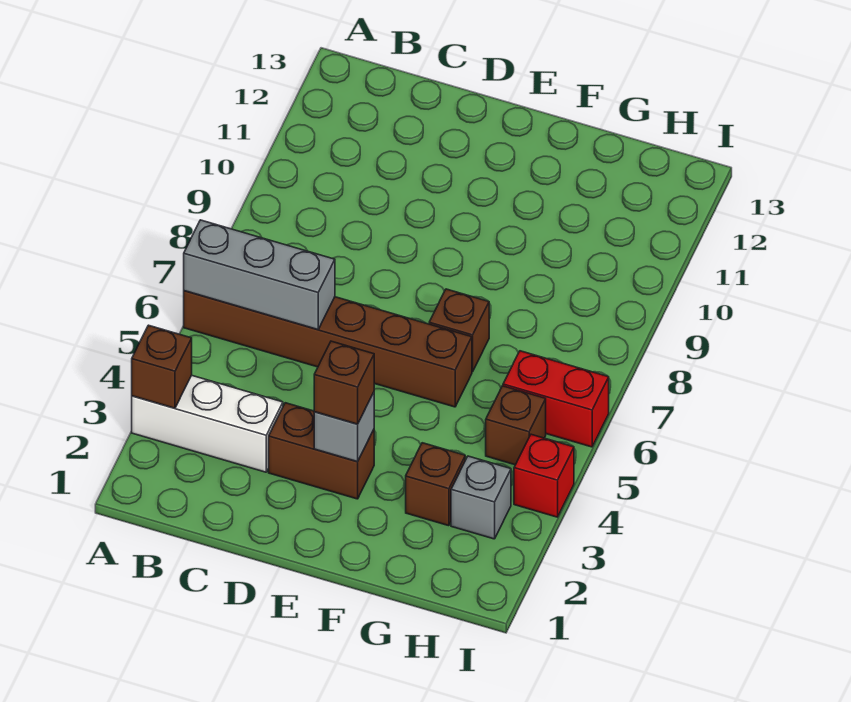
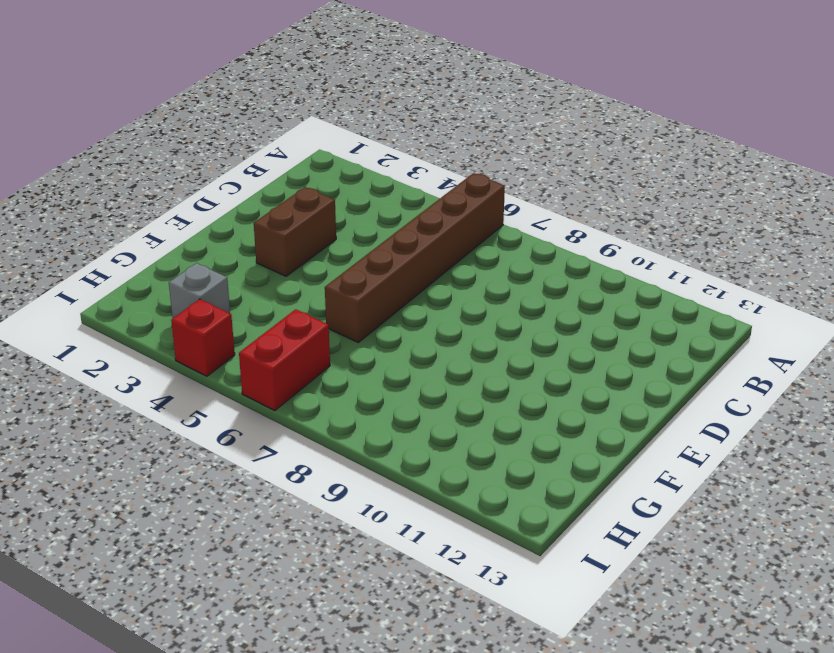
none -> white brick A3:C3 level 1
none -> brown brick F7 level 1
none -> brown brick G3 level 1

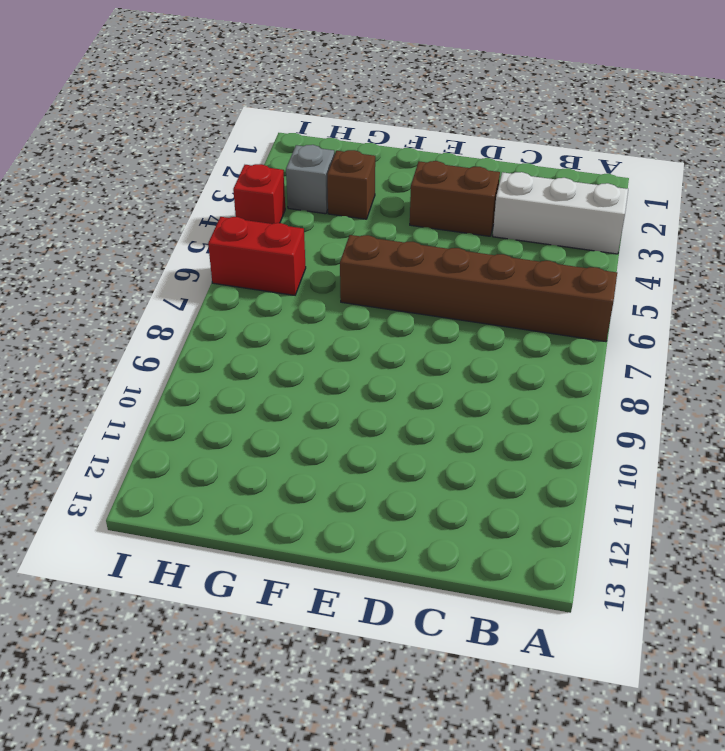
none -> brown brick F7 level 1
none -> brown brick H5 level 1
none -> brown brick A3 level 2

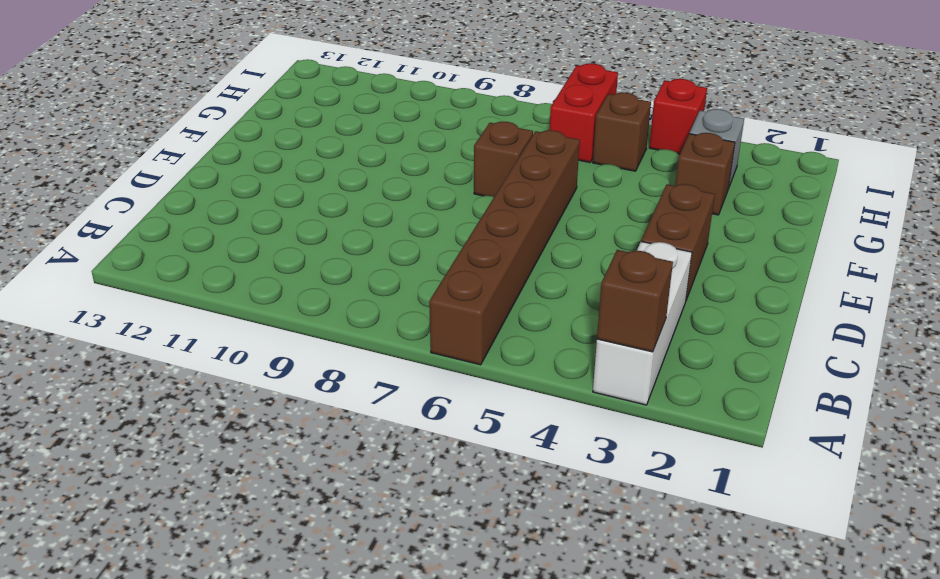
none -> grey brick A6:C6 level 2
none -> grey brick E3 level 2
none -> brown brick E3 level 3

